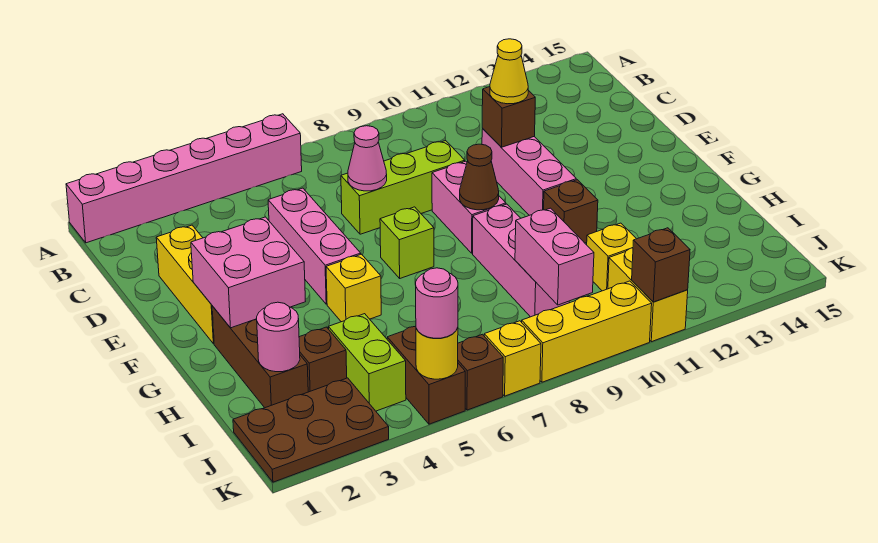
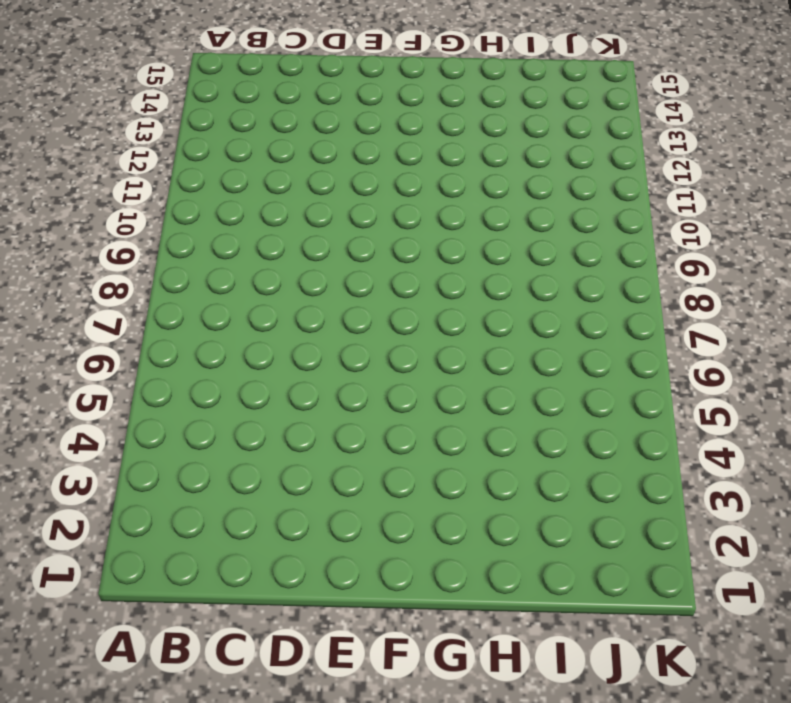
none -> pink brick A1:A6 level 1
none -> yellow brick D2:F2 level 1
none -> pink brick D5:F5 level 1
none -> lime brick D7:D9 level 1

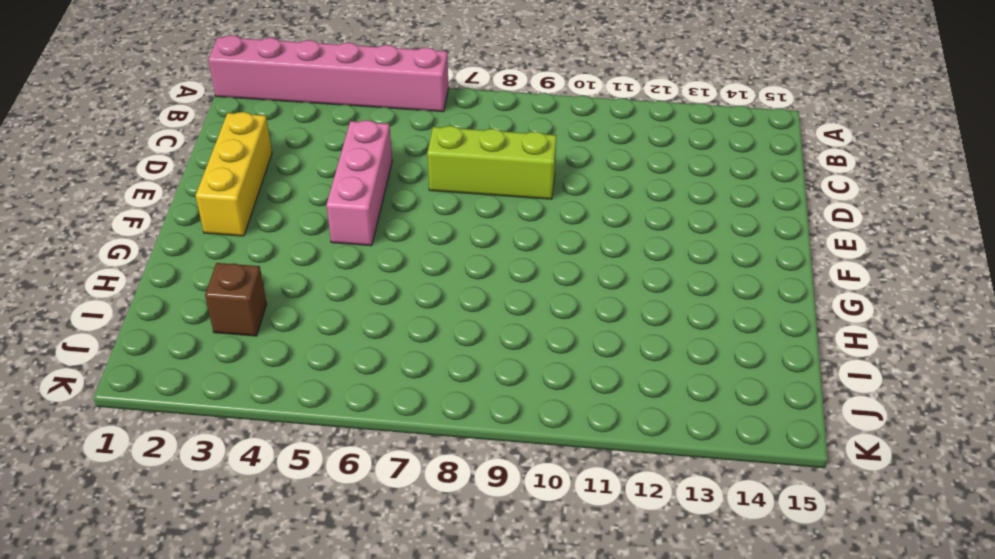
none -> pink brick D11:F11 level 1
none -> pink brick E9:F9 level 1
none -> lime brick F7 level 1
none -> brown brick G2:I2 level 1

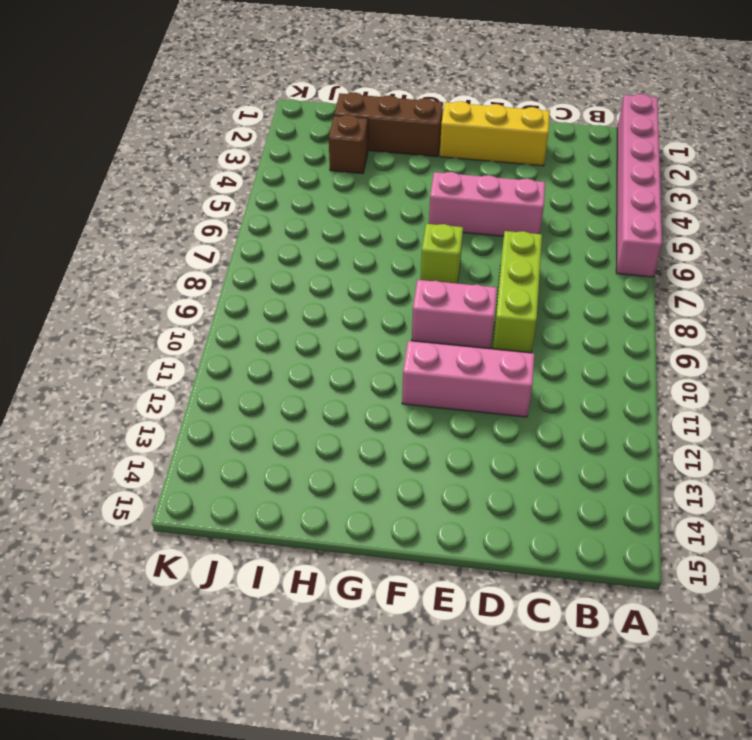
none -> yellow brick G5 level 1
none -> pink brick G9:I9 level 1
none -> brown brick G11 level 1
none -> lime brick I4:J4 level 1

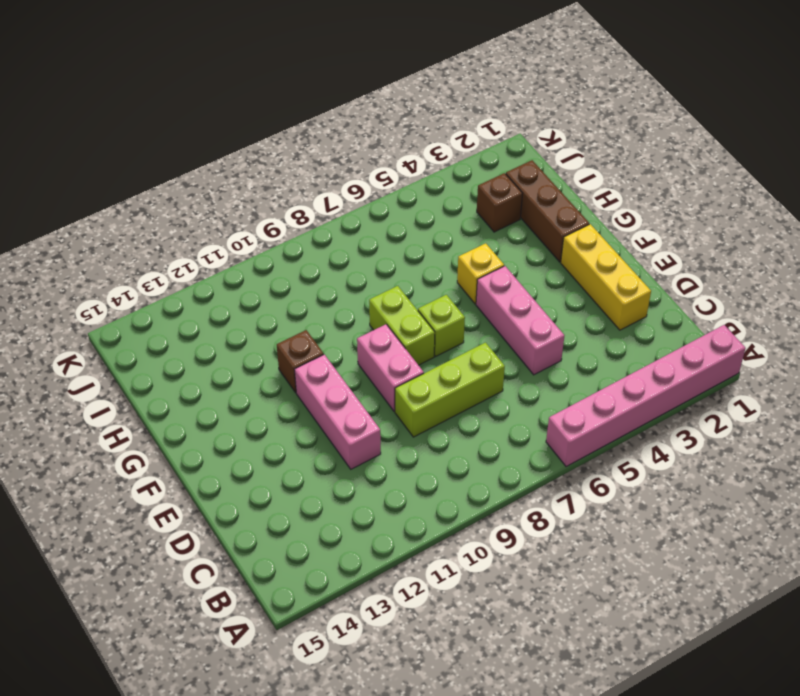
lime brick F8:G8 level 1 -> lime brick I4:J4 level 1
none -> pink brick G9:I9 level 1
none -> yellow brick I11 level 1
none -> brown plate J1:K3 level 1
none -> brown brick J5:K5 level 1

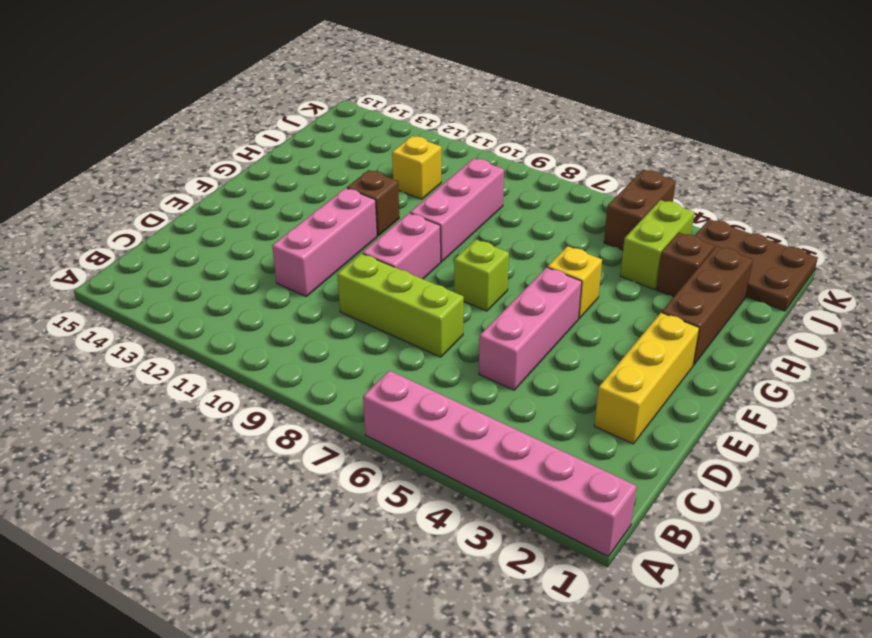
none -> yellow brick J11:K11 level 1
none -> brown brick K6 level 1
none -> yellow brick K7 level 1
none -> yellow brick K8:K10 level 1

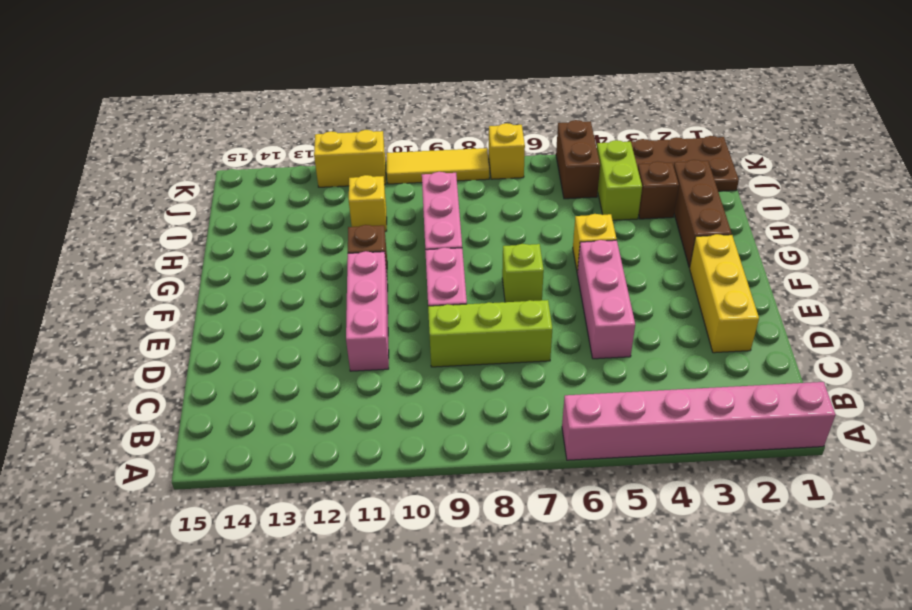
yellow tile K8:K10 level 1 -> yellow brick K8:K10 level 1
yellow brick K11:K12 level 1 -> yellow brick J11:K11 level 1
none -> brown brick K6 level 1
none -> pink cone D7 level 2
none -> brown brick D11 level 2
none -> pink brick F2:G3 level 2

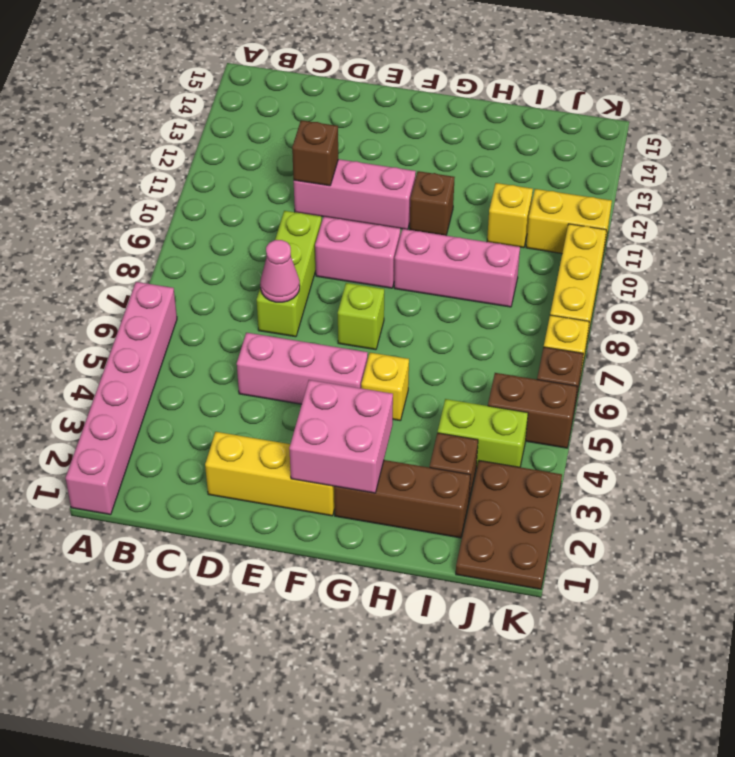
none -> brown cone F9 level 2
none -> pink round brick I2 level 2
none -> pink brick I9:J9 level 2
none -> yellow round brick K5 level 2

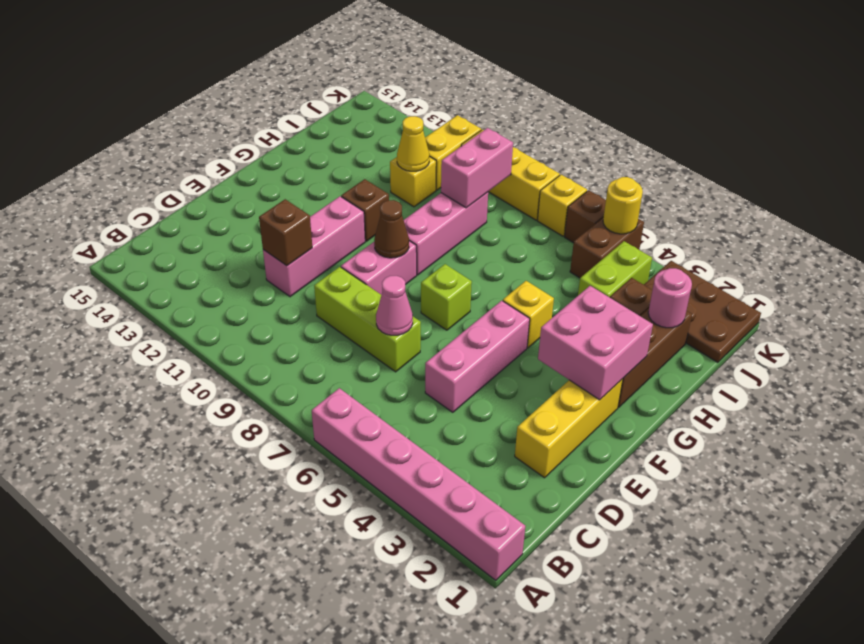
yellow cone I11 level 2 -> yellow cone D11 level 3
none -> brown brick K11 level 2
none -> pink round brick K5 level 3

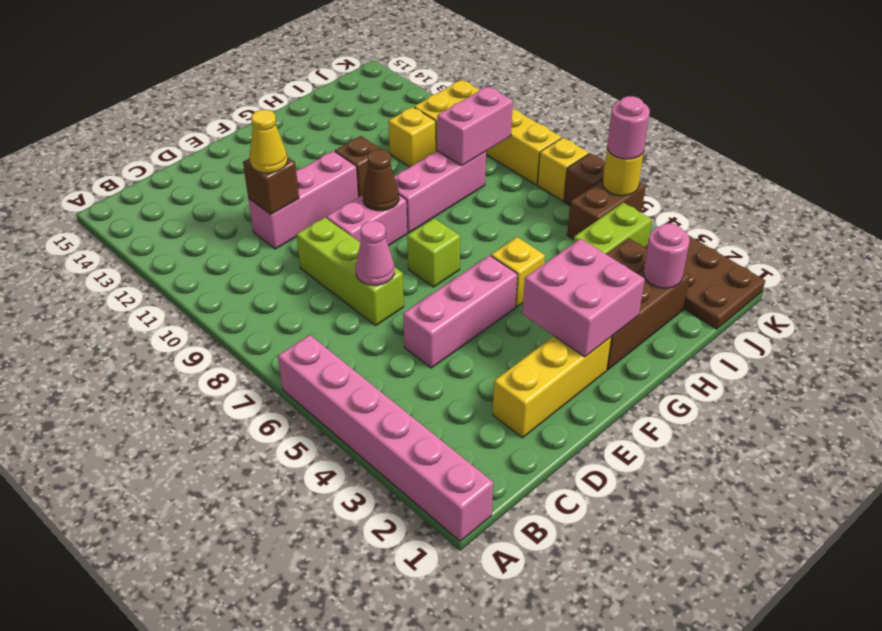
none -> brown brick K11 level 2

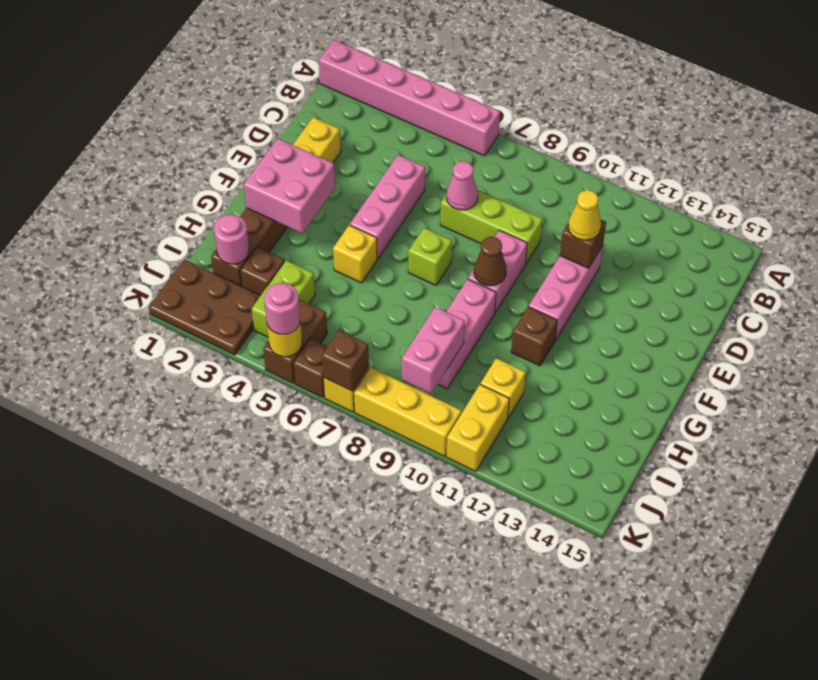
brown brick K7 level 2 -> brown brick K11 level 2

